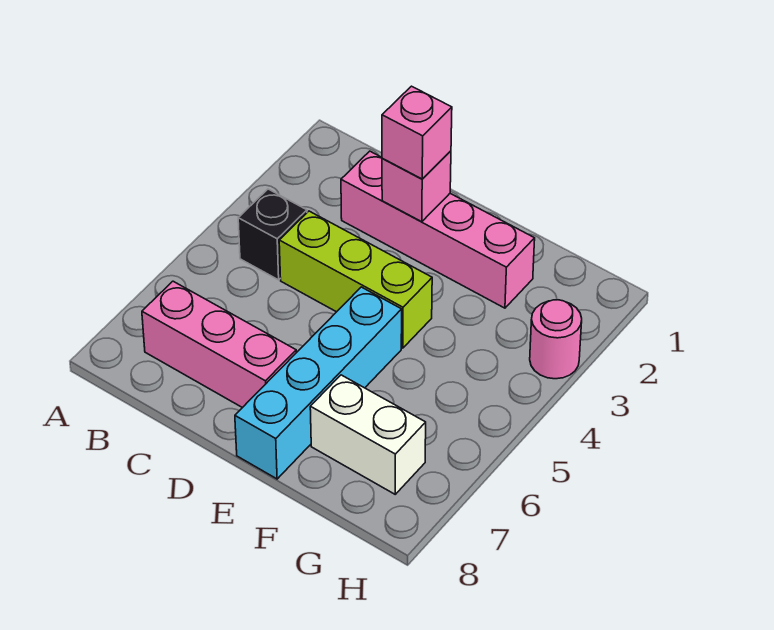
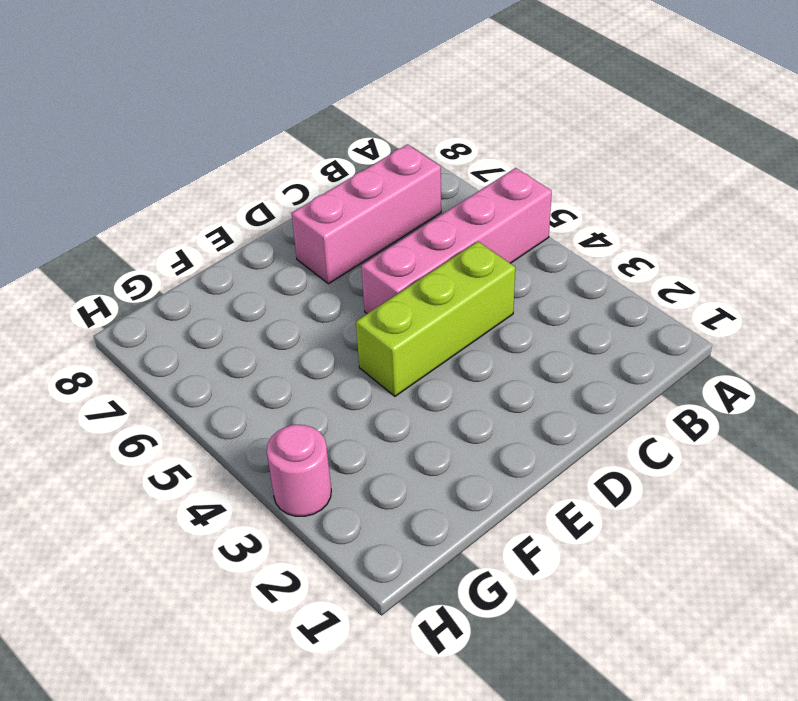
pink brick A5:D5 level 1 -> pink brick C2:F2 level 1
none -> black brick B4 level 1
none -> cyan brick E5:E8 level 1

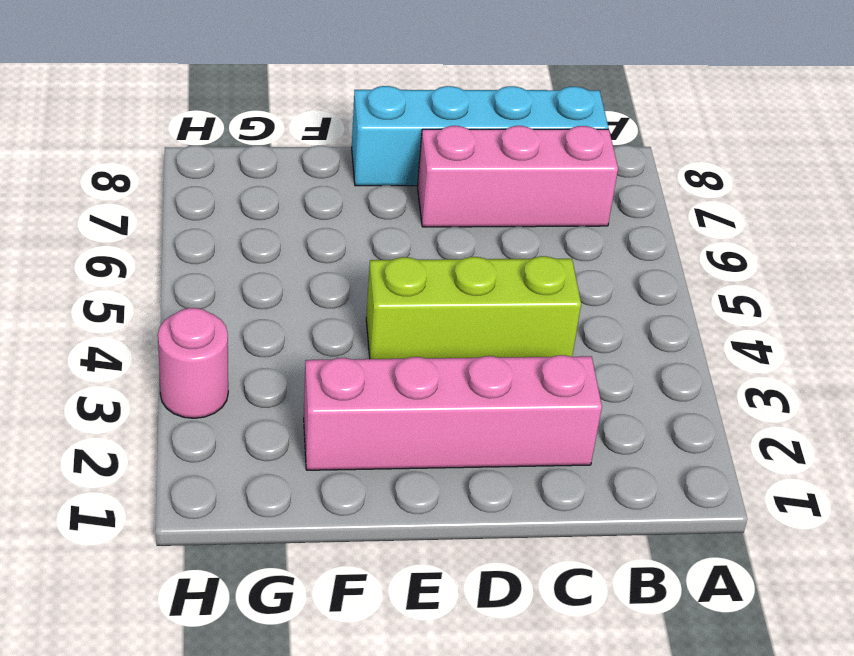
cyan brick B8:E8 level 1 -> cyan brick E5:E8 level 1
none -> black brick B4 level 1
none -> white brick F7:G7 level 1

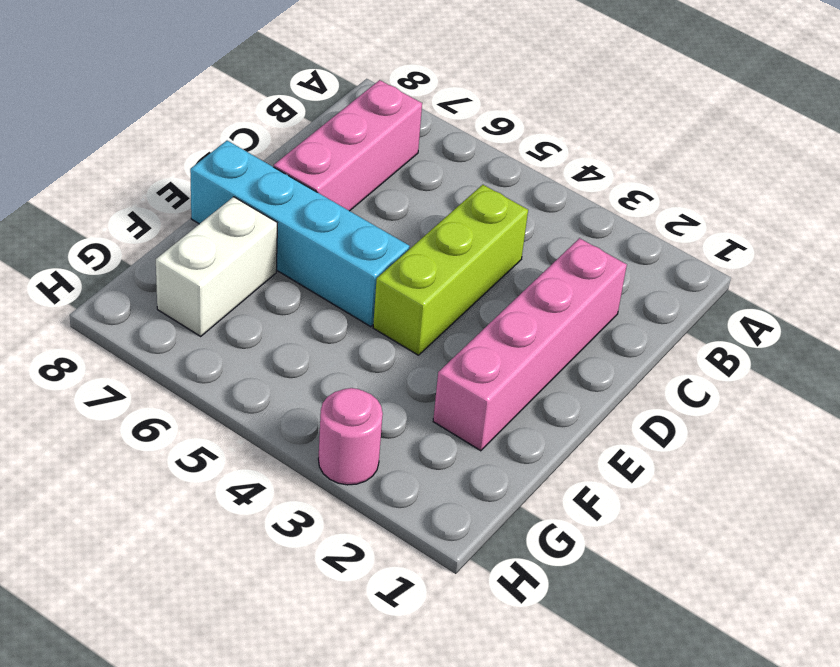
none -> black brick B4 level 1
none -> pink brick D2 level 2

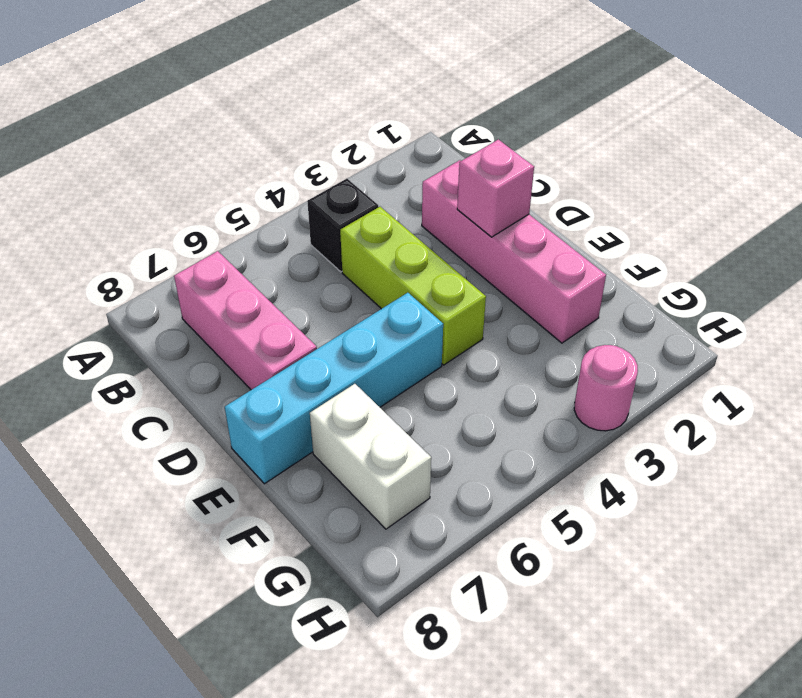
none -> pink brick D2 level 3

